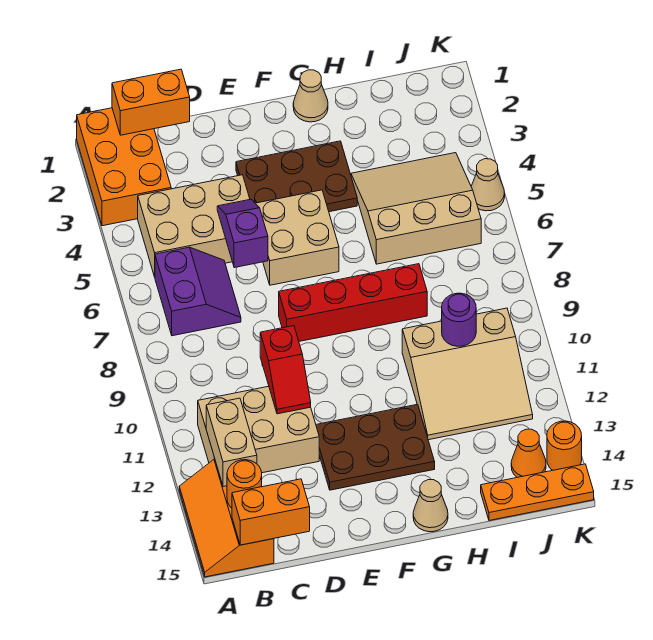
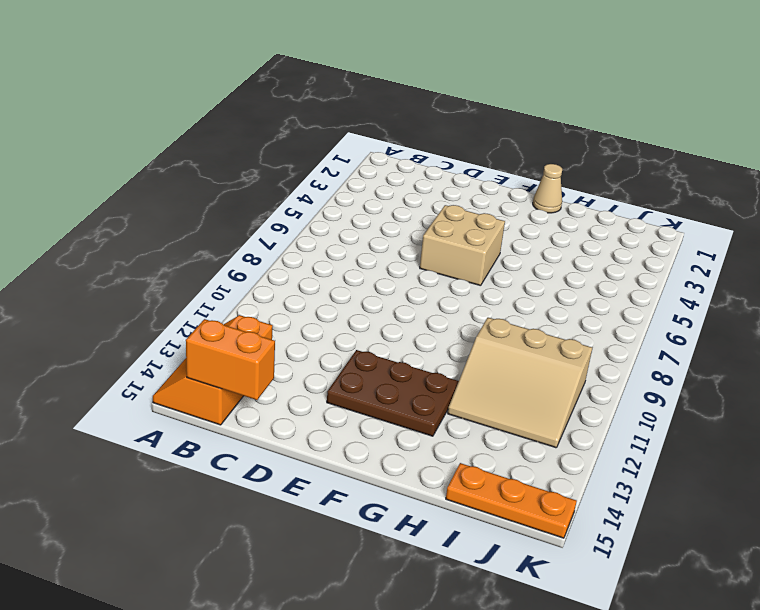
none -> orange brick A1:B3 level 1
none -> tan brick B4:D5 level 1
none -> purple slope B6:C7 level 1 top B

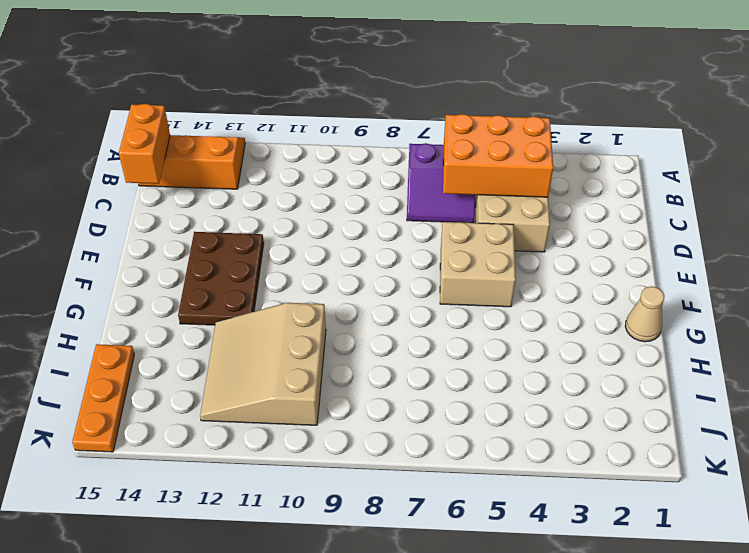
orange brick B4:C6 level 2 -> orange brick A1:B3 level 1
none -> tan brick B11:D12 level 1
none -> brown plate E3:G4 level 1
none -> red brick E8:H8 level 1

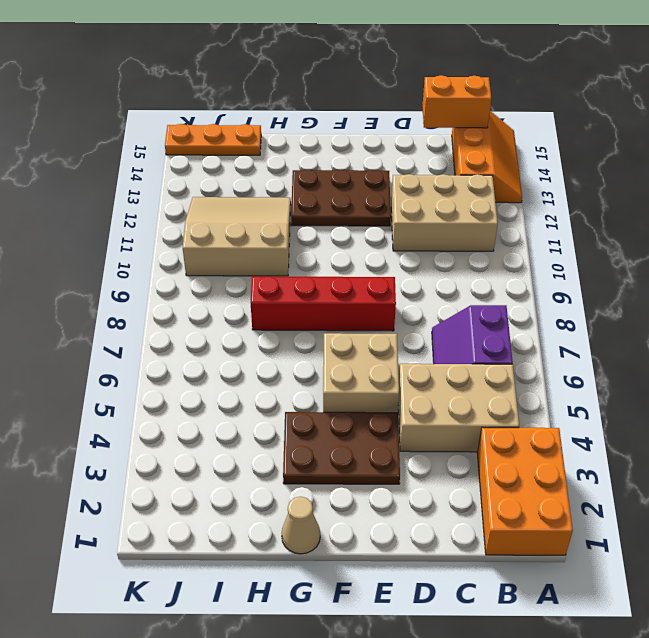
none -> tan cone G15 level 1
none -> tan slope H4:J6 level 1 top 6
none -> orange cone J14 level 1

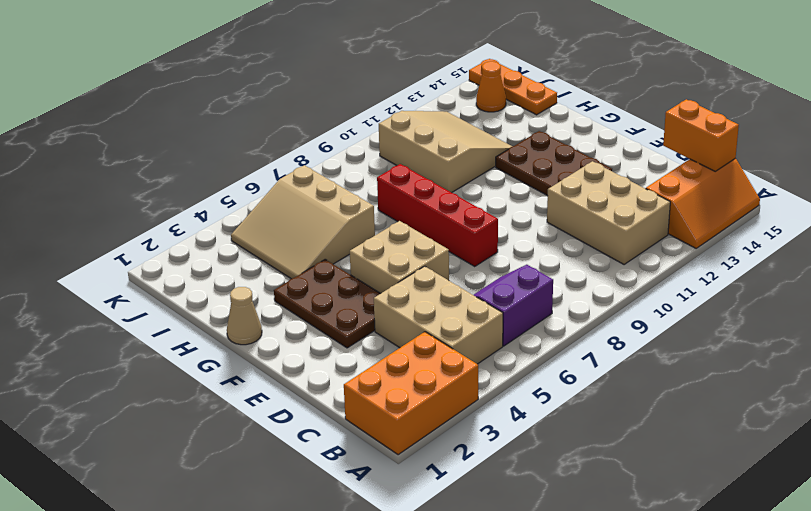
none -> tan cone G15 level 1
none -> tan cone K5 level 1
none -> orange round brick K14 level 1

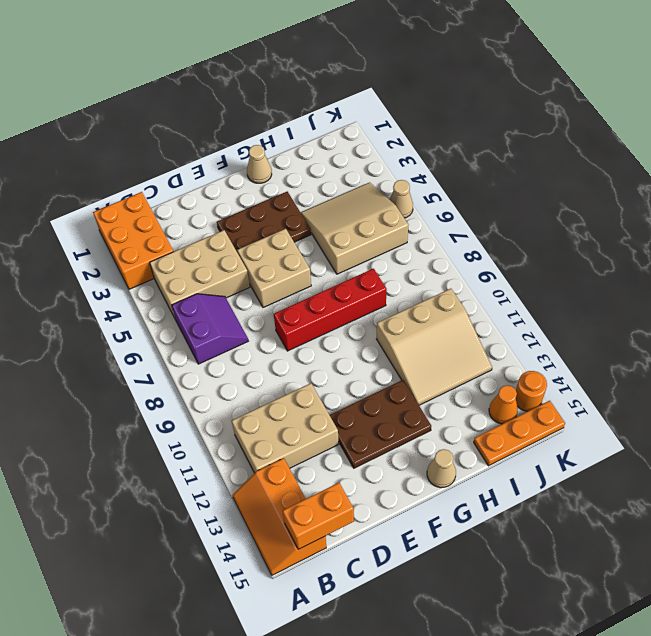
none -> orange brick B1:C1 level 2
none -> tan brick B12:B13 level 2
none -> orange round brick B14 level 2

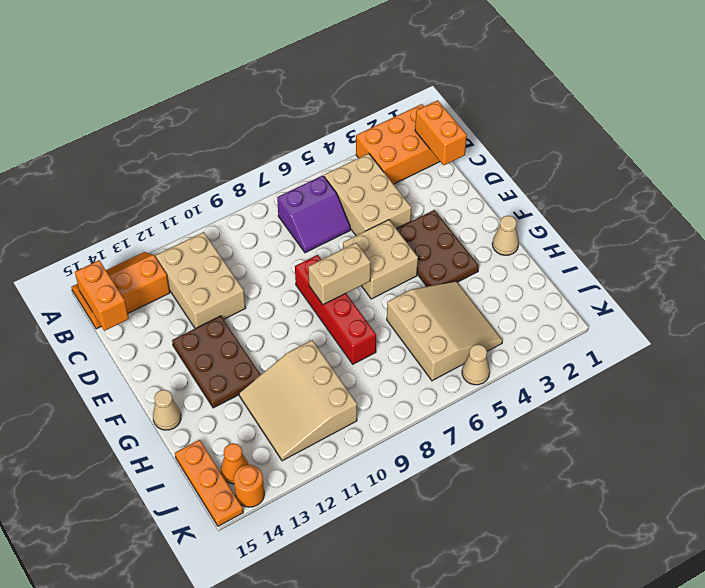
tan brick F7:F8 level 2 -> tan brick B12:B13 level 2
none -> orange round brick B14 level 2
none -> purple slope D5:D6 level 2 top 6
none -> red slope D10:D11 level 2 top 10

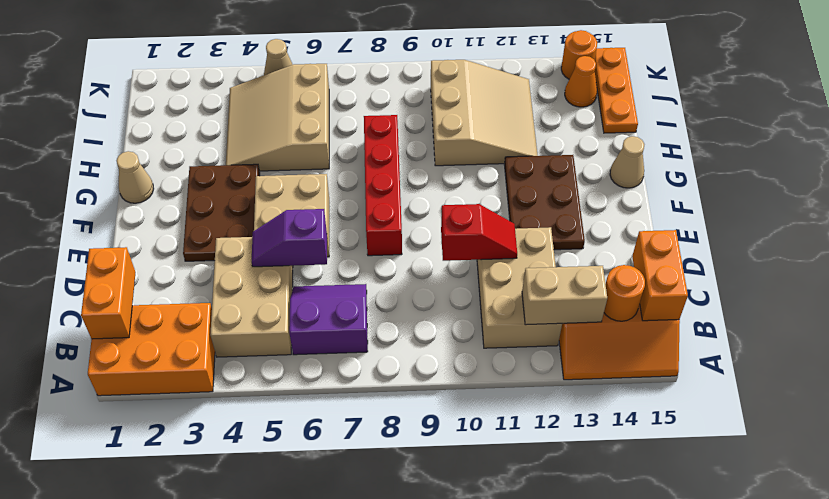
none -> purple round brick I10 level 2

